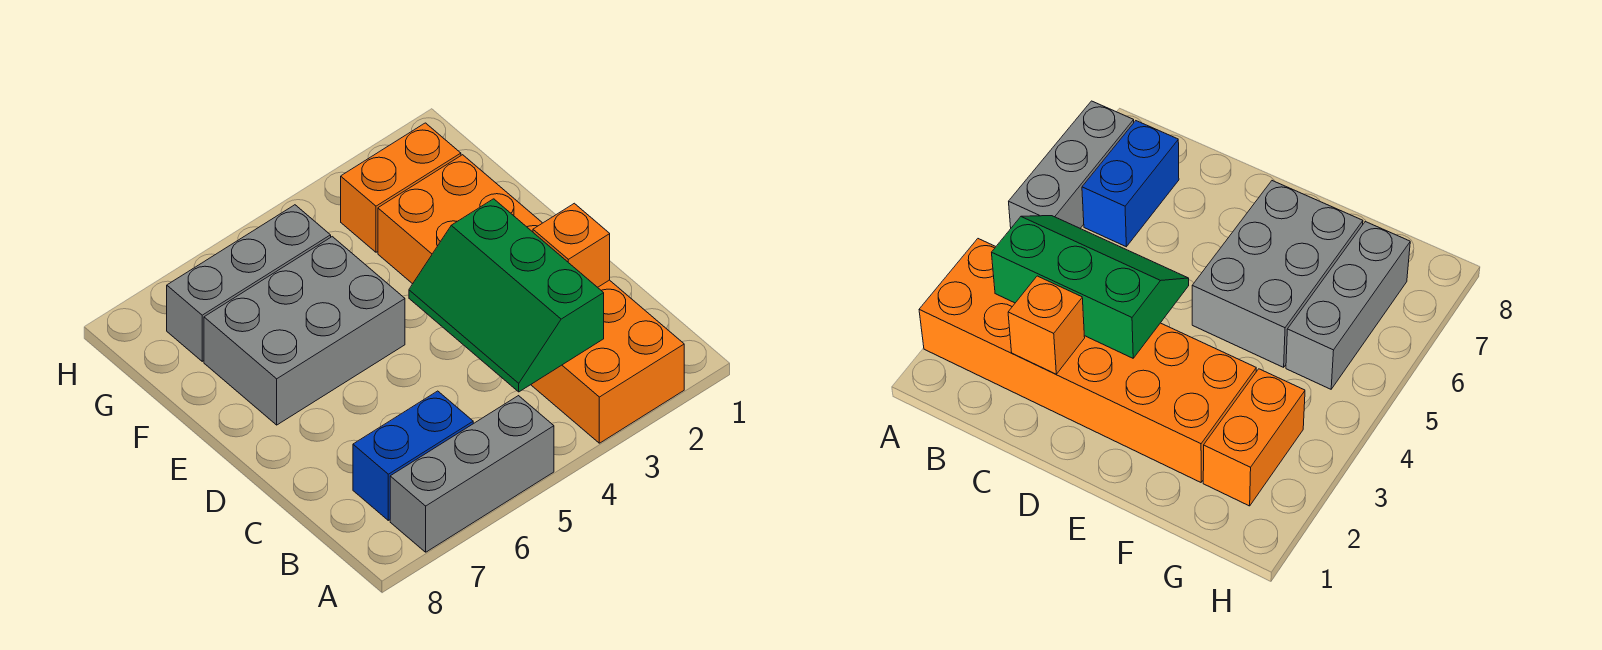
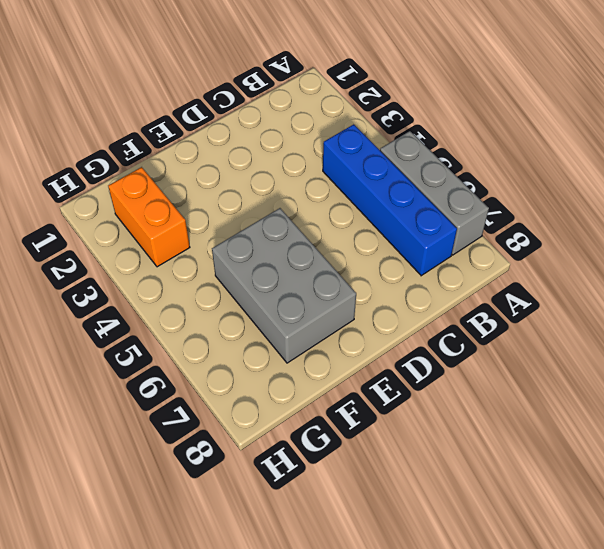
blue brick B4:B7 level 1 -> blue brick B6:B7 level 1
none -> orange brick A2:F3 level 1
none -> grey brick G5:G7 level 1

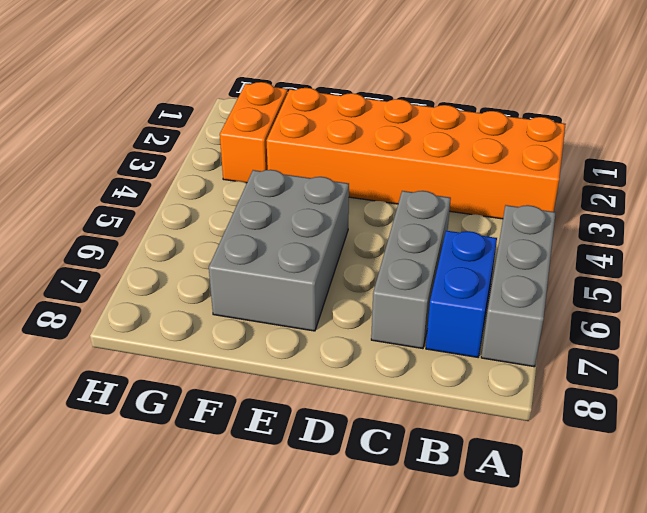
grey brick C5:C7 level 1 -> grey brick G5:G7 level 1
none -> green slope B3:D4 level 2 top 3
none -> orange brick C2 level 2

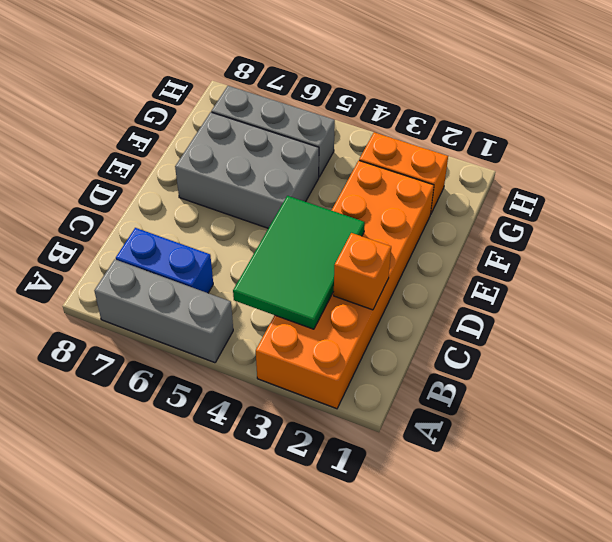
green tile B3:D4 level 2 -> green slope B3:D4 level 2 top 3

